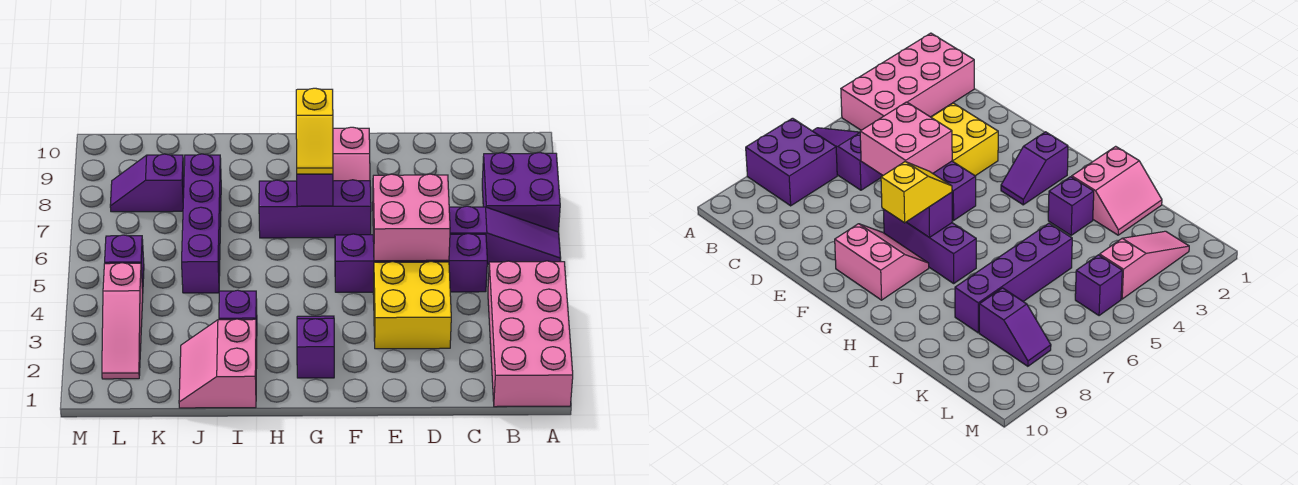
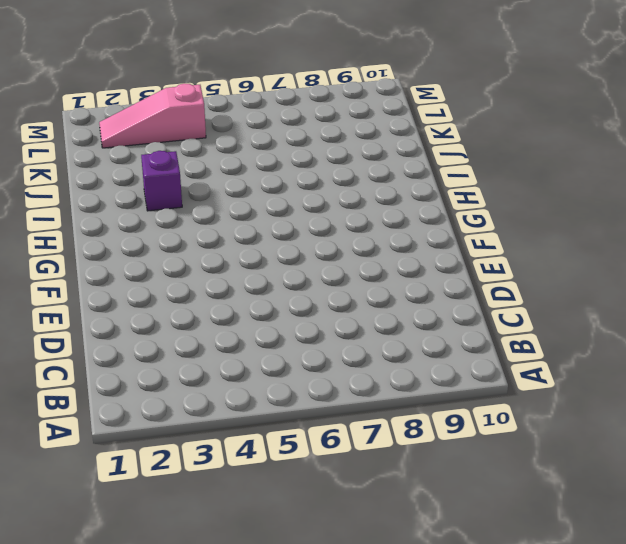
none -> pink brick A1:B4 level 1
none -> purple slope A6:C6 level 1 top C
none -> purple brick A7:B8 level 1

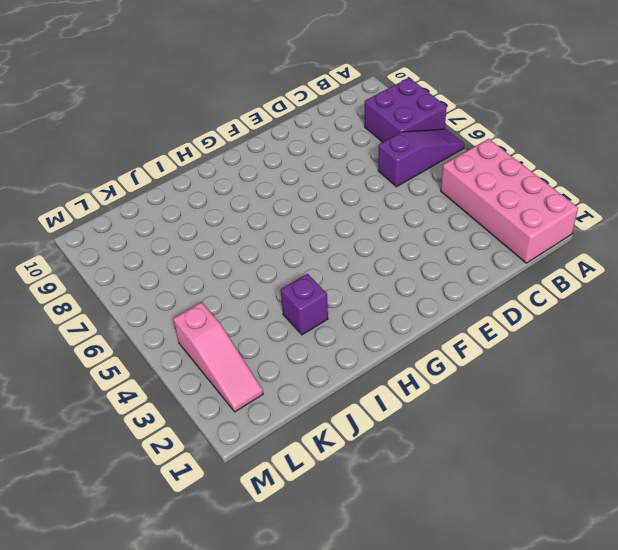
none -> purple brick C5:F5 level 1
none -> yellow brick D3:E4 level 1
none -> purple brick F7:H7 level 1

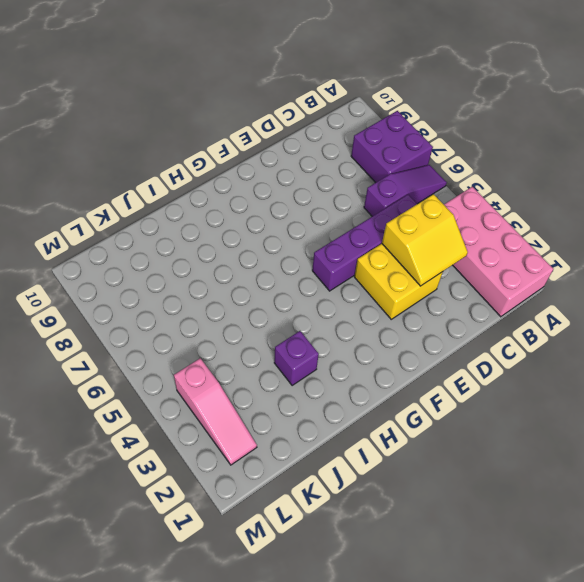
yellow slope C3:D4 level 2 top 4 -> none
none -> purple brick F7:H7 level 1
none -> pink slope F8:G9 level 1 top 9
none -> purple slope G2:G3 level 1 top 2

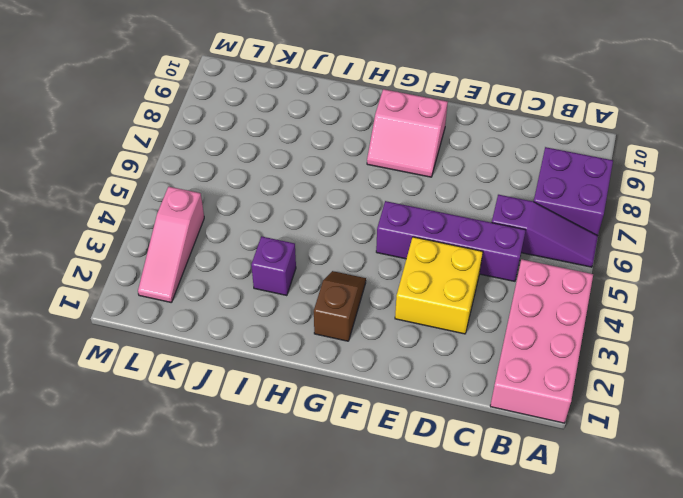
brown slope G2:G3 level 1 top 2 -> purple slope G2:G3 level 1 top 2
none -> purple brick F7:H7 level 1
none -> pink slope I1:J2 level 1 top I
none -> purple brick J5:J8 level 1

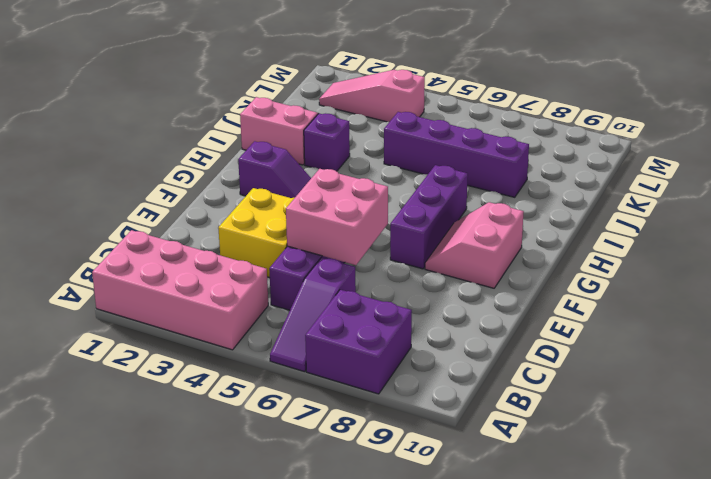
none -> purple slope K8:L8 level 1 top K
none -> purple brick L5 level 1
none -> purple brick G7 level 2

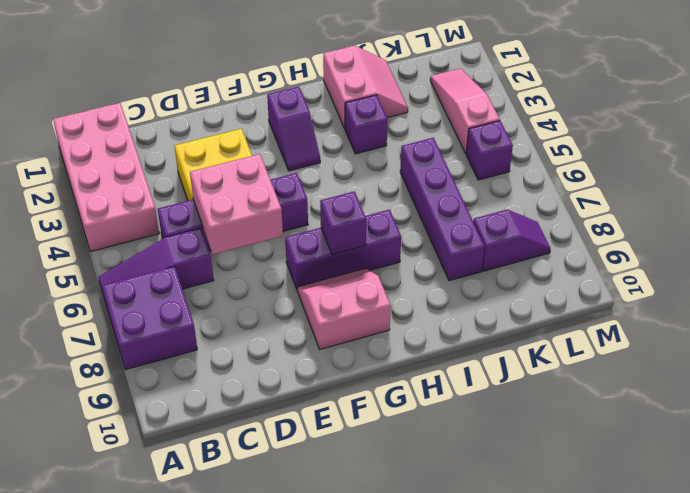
none -> yellow slope G7:G8 level 3 top 8

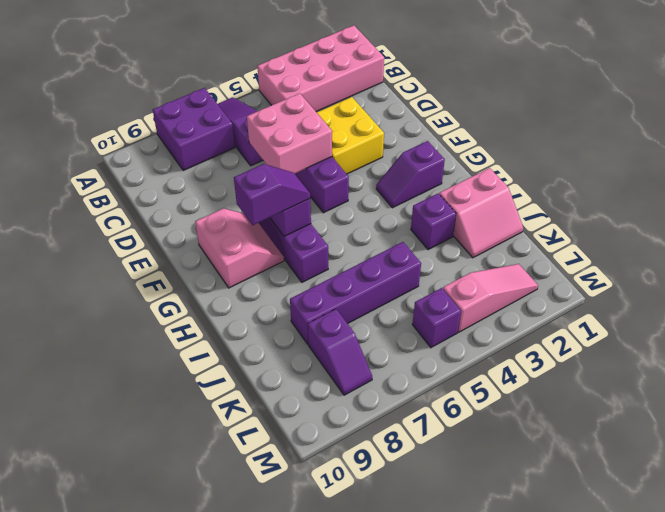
purple slope G7:G8 level 3 top 8 -> yellow slope G7:G8 level 3 top 8

